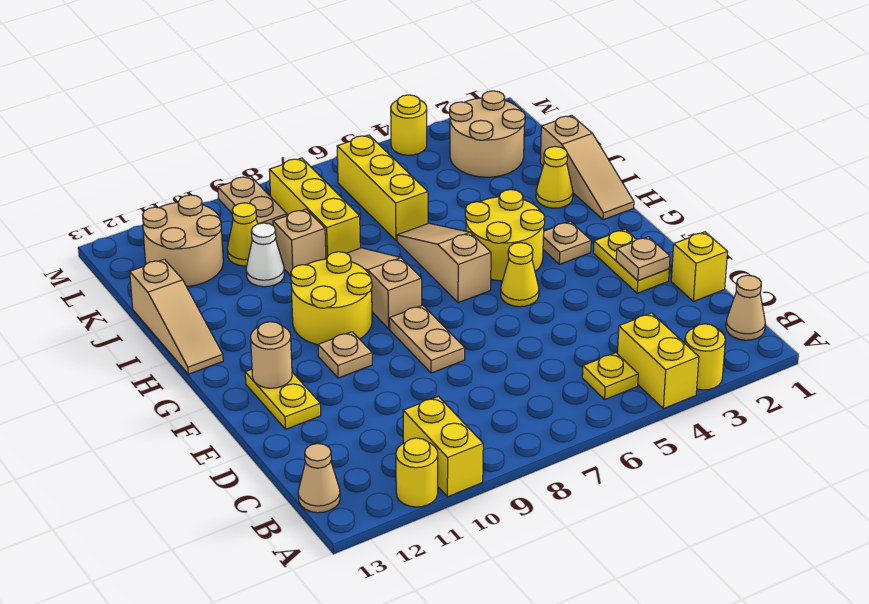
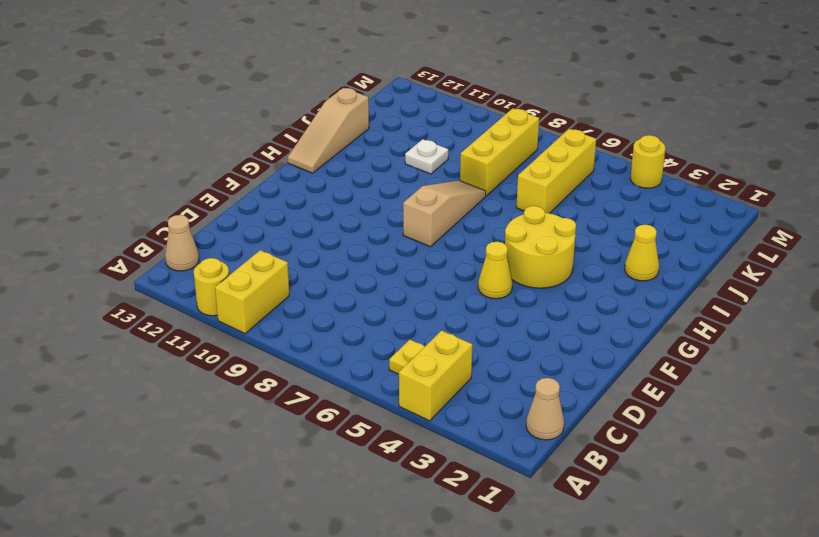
white plate J10 level 1 -> white cone J10 level 1
none -> yellow round brick A3 level 1
none -> yellow brick D1 level 1
none -> yellow plate E2:F2 level 1
none -> tan plate E8:F8 level 1

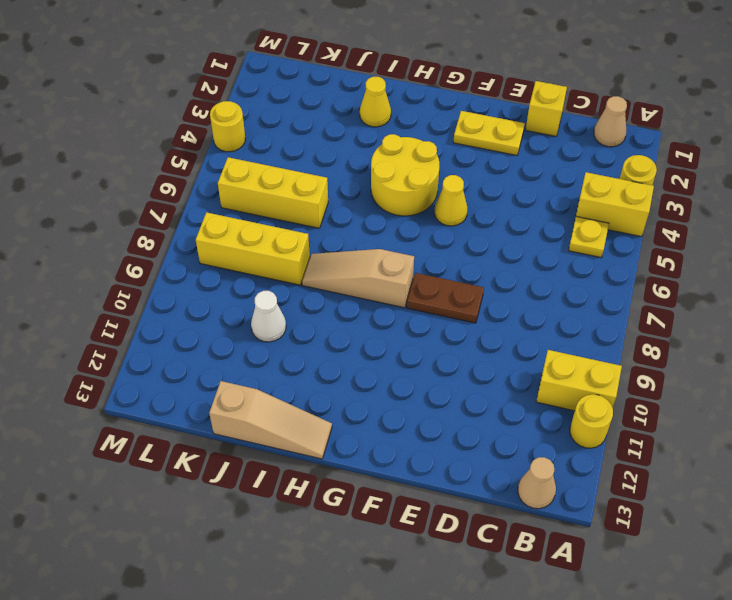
brown plate E8:F8 level 1 -> tan plate E8:F8 level 1
none -> yellow plate E12:F12 level 1
none -> tan plate F10 level 1
none -> tan plate G3 level 1
none -> tan slope G6:I6 level 1 top G

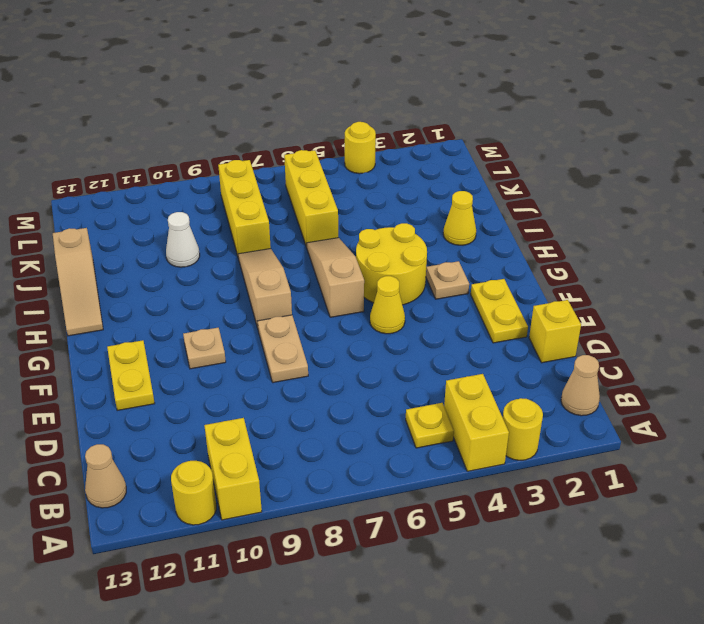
none -> yellow round brick G9:H10 level 1
none -> tan slope H1:J1 level 1 top J
none -> tan brick J9 level 1
none -> tan round brick K2:L3 level 1

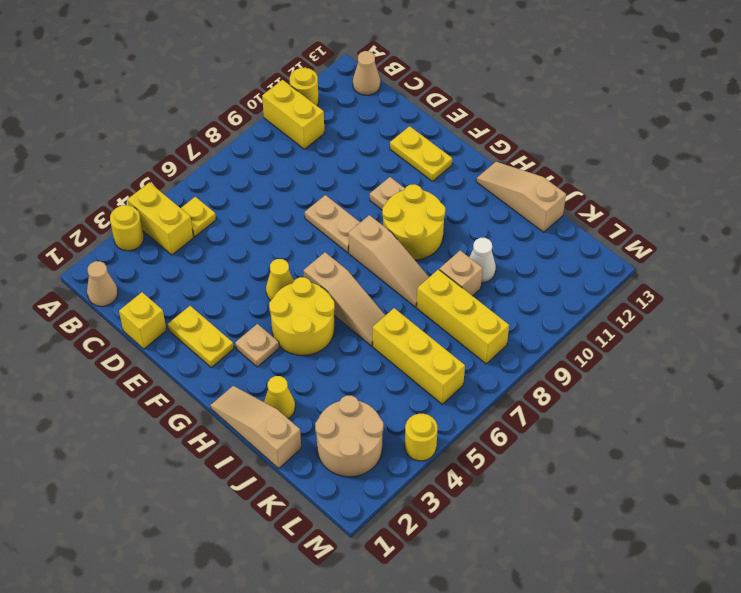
none -> yellow cone K10 level 1
none -> tan round brick K11:L12 level 1
none -> tan plate L9:M9 level 1
none -> tan plate E2 level 2

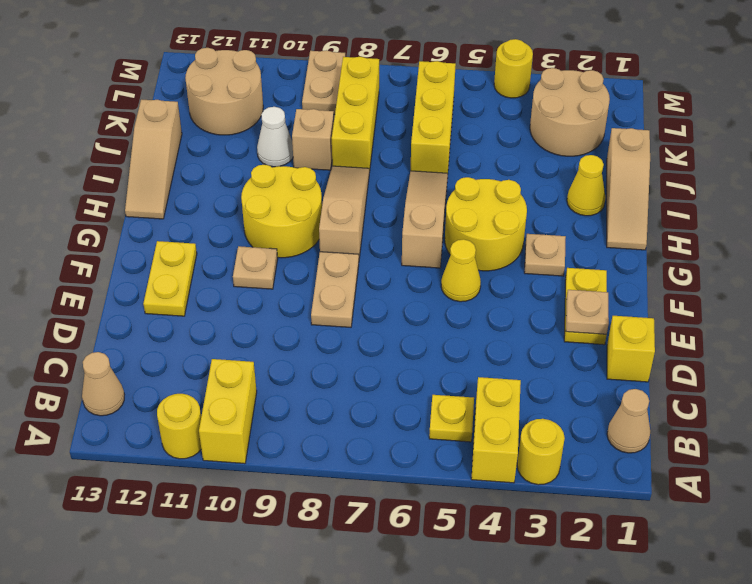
none -> yellow cone K10 level 1
none -> tan round brick F12 level 2

